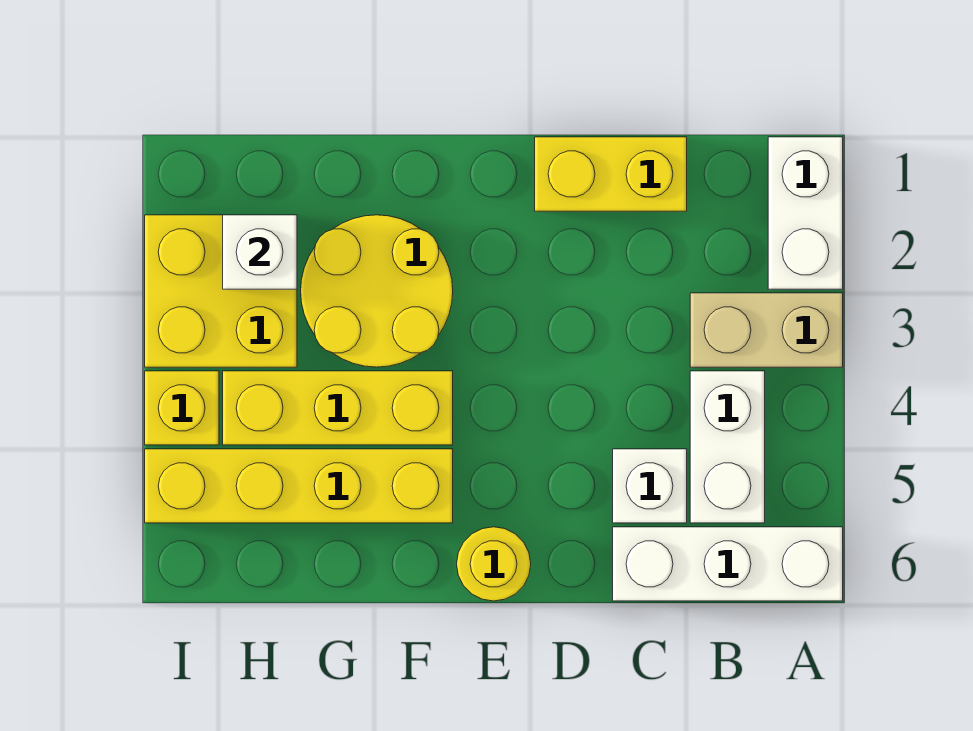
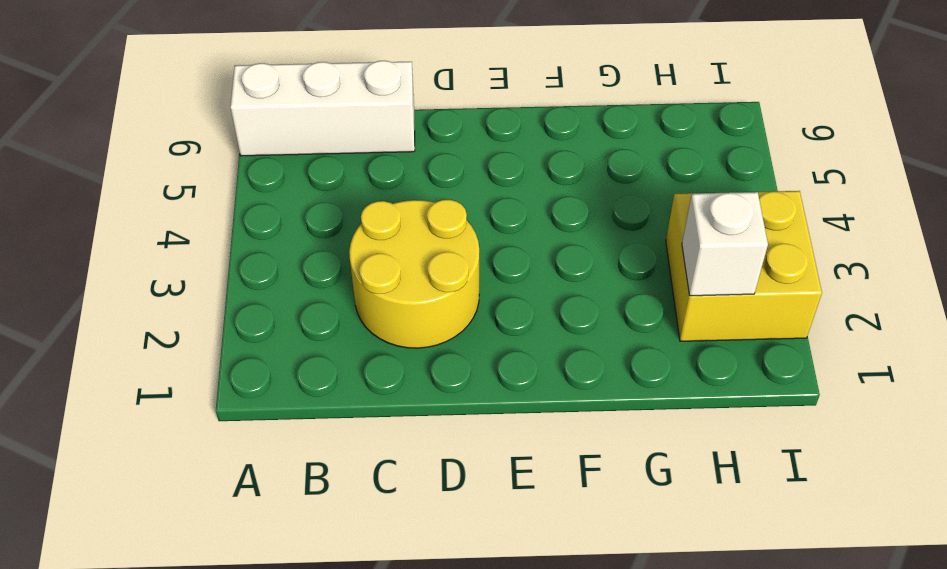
yellow round brick C2:D3 level 1 -> yellow round brick F2:G3 level 1
none -> white brick A1:A2 level 1
none -> tan brick A3:B3 level 1
none -> white brick B4:B5 level 1

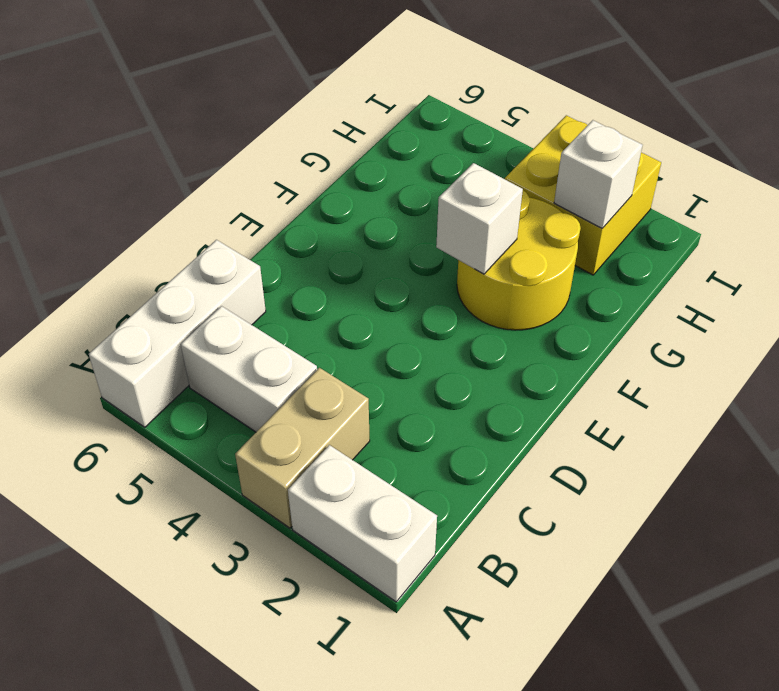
white brick F3 level 2 -> white brick C5 level 1
none -> yellow brick C1:D1 level 1
none -> yellow round brick E6 level 1
none -> yellow brick F4:H4 level 1

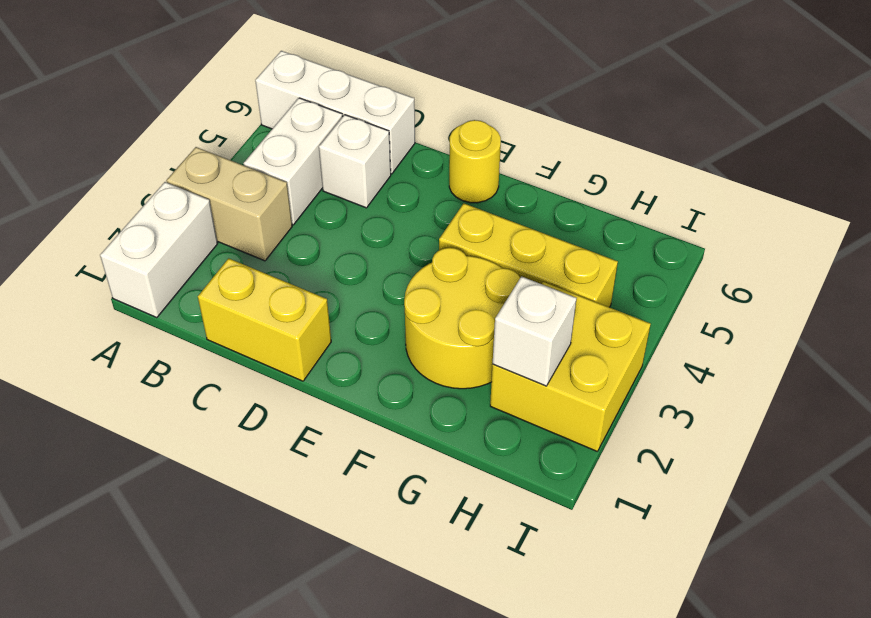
none -> yellow brick F5:I5 level 1
none -> yellow brick I4 level 1

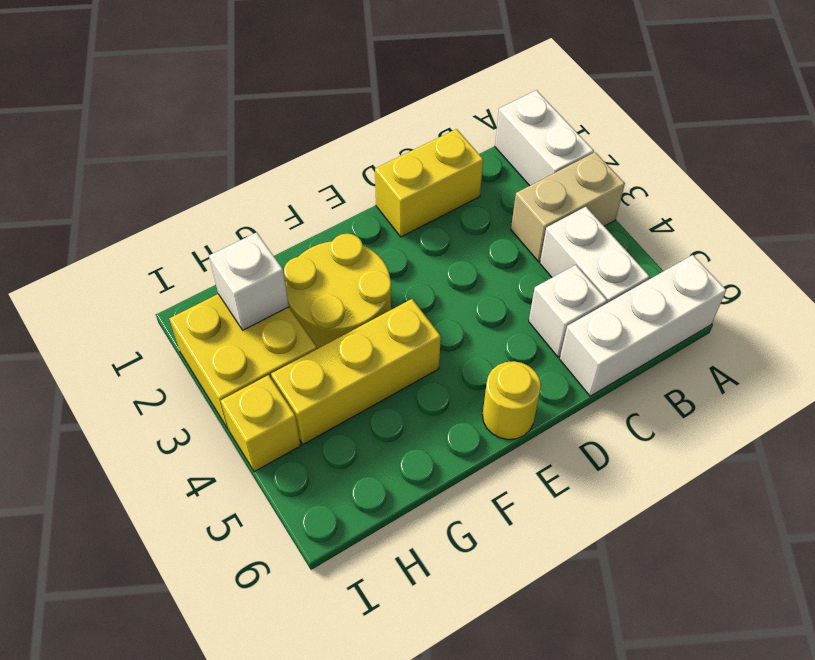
none -> yellow brick F5:I5 level 1

